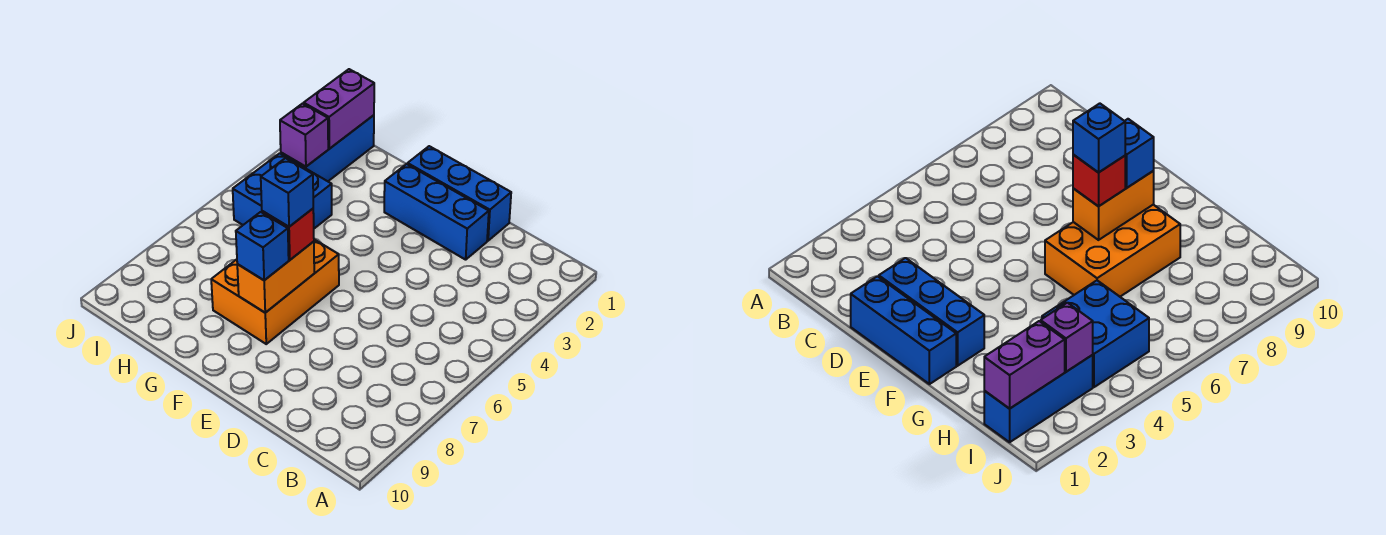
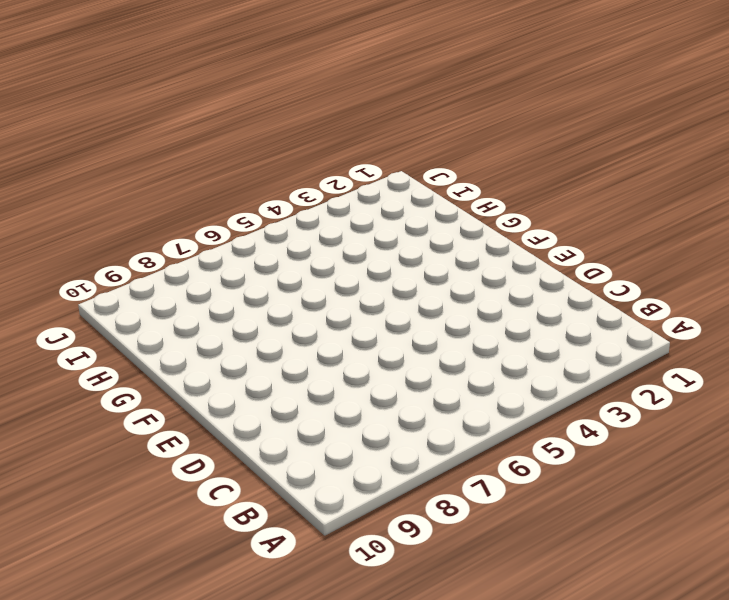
none -> blue brick D1:F1 level 1
none -> blue brick D2:F2 level 1

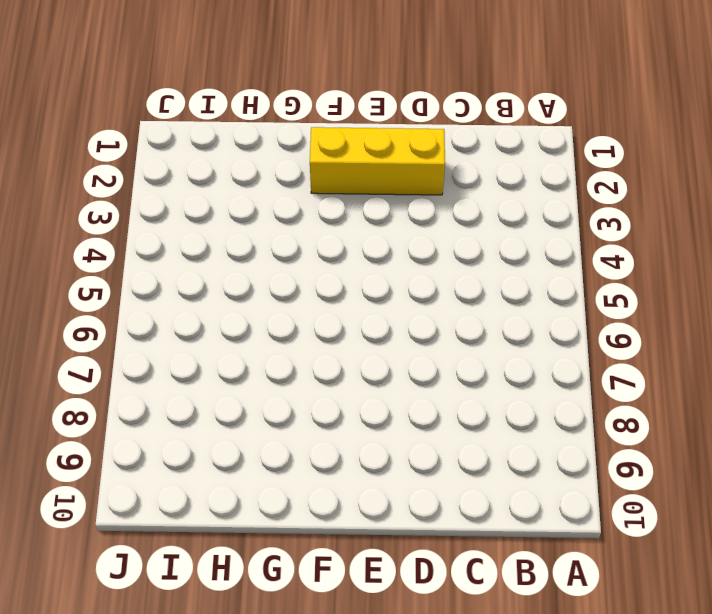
yellow brick D2:F2 level 1 -> blue brick D2:F2 level 1
none -> blue brick D1:F1 level 1
none -> orange brick F6:G8 level 1

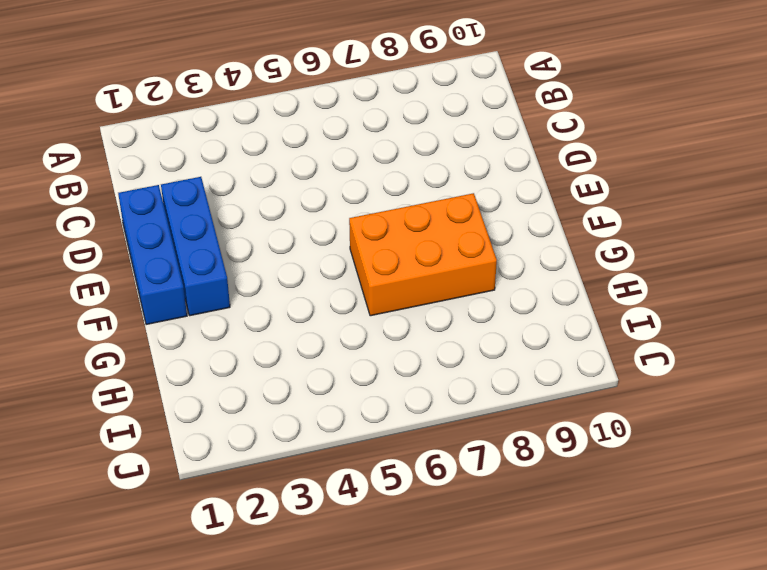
none -> blue brick H4:I5 level 1
none -> blue brick I1:I3 level 1

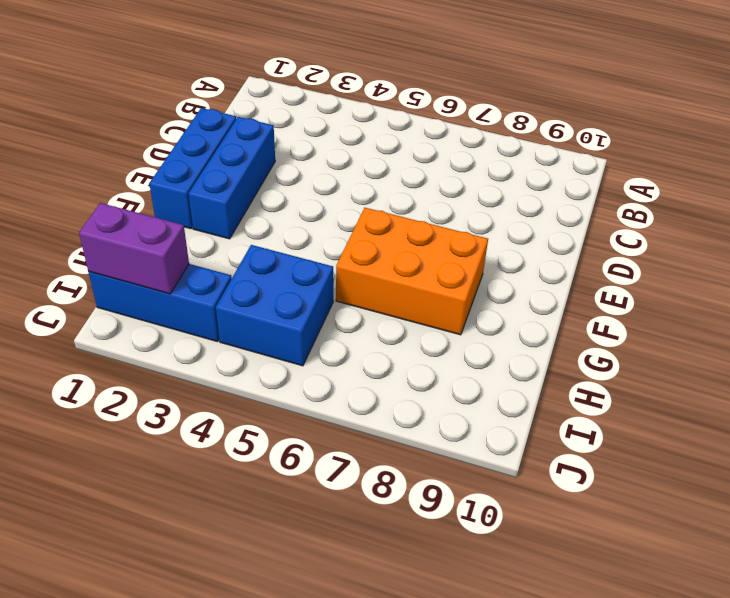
none -> orange brick F7:F8 level 2
none -> purple brick I3 level 2

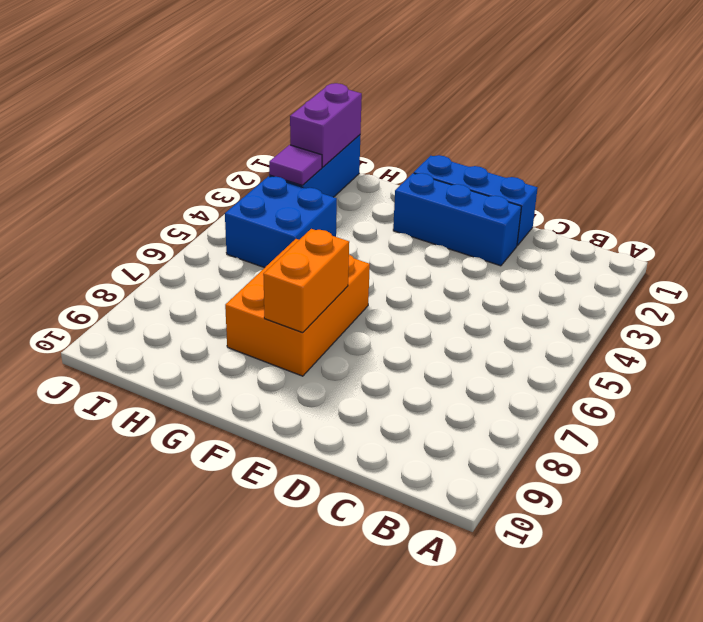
purple tile I3 level 2 -> purple brick I3 level 2
none -> red brick F7 level 3
none -> blue brick F8 level 3

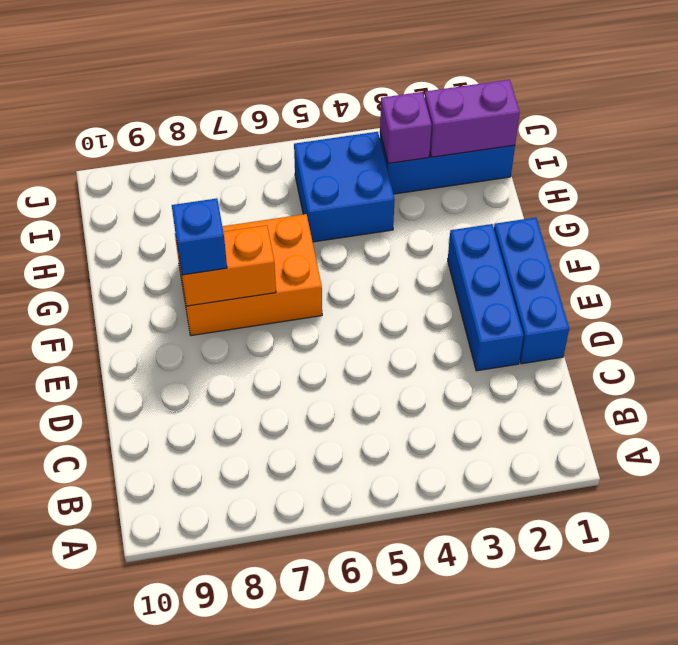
none -> red brick F7 level 3
none -> blue brick F7 level 4

